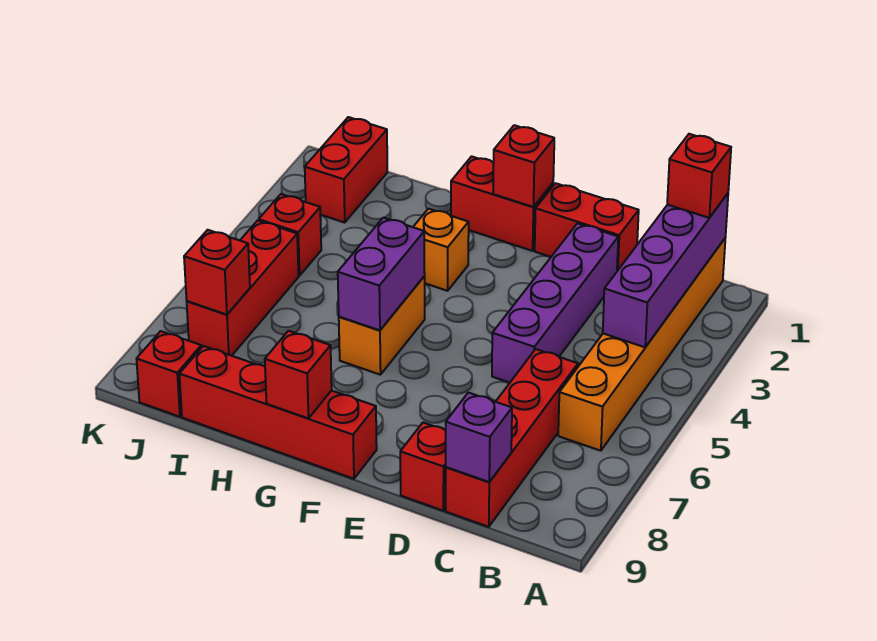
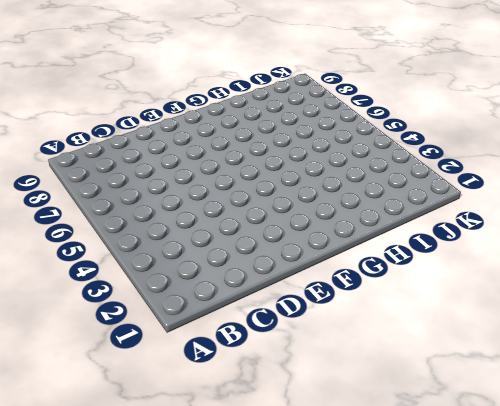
none -> orange brick B1:B6 level 1
none -> red brick C6:C9 level 1
none -> red brick D1:E1 level 1

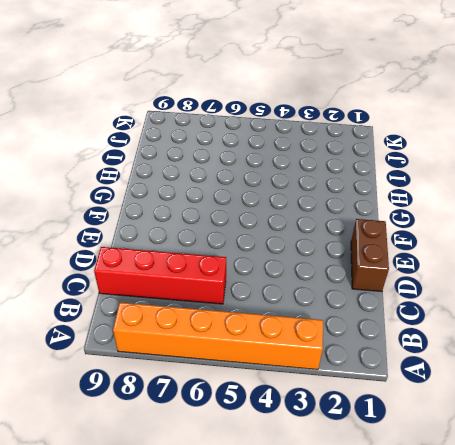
orange brick A3:A8 level 1 -> orange brick B1:B6 level 1
brown brick D1:E1 level 1 -> red brick D1:E1 level 1
none -> purple brick D2:D5 level 1
none -> red brick D9 level 1
none -> red brick F1:G1 level 1

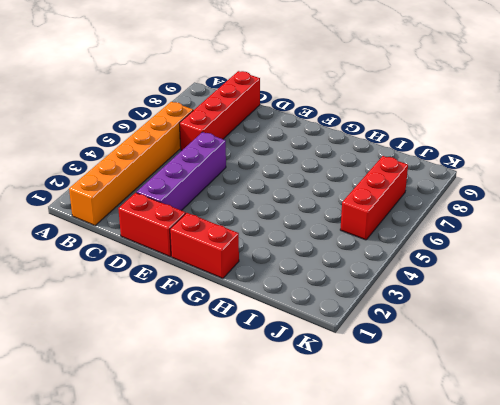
none -> red brick D9 level 1
none -> red brick F9:I9 level 1
none -> orange brick G3 level 1

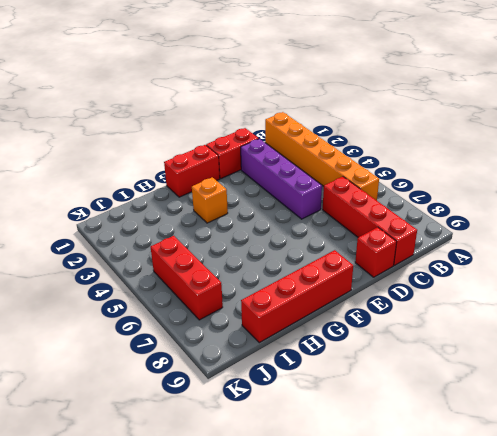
none -> orange brick G5:G6 level 1
none -> red brick J1:J2 level 1
none -> red brick J4 level 1

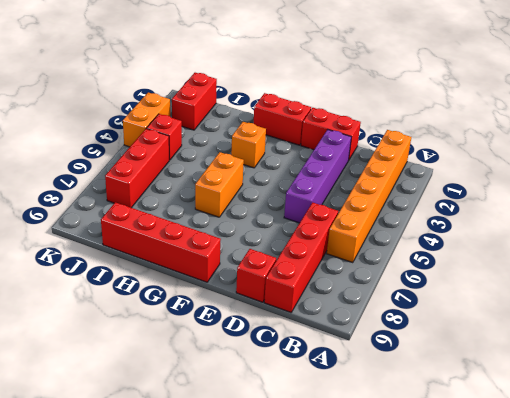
orange brick K3:K4 level 1 -> none
none -> red brick J9 level 1
none -> purple brick B1:B4 level 2
none -> purple brick C9 level 2

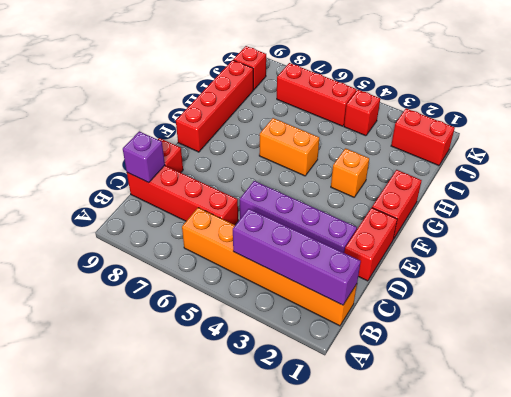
none -> red brick F1 level 2
none -> purple brick G5:G6 level 2
none -> red brick G9 level 2

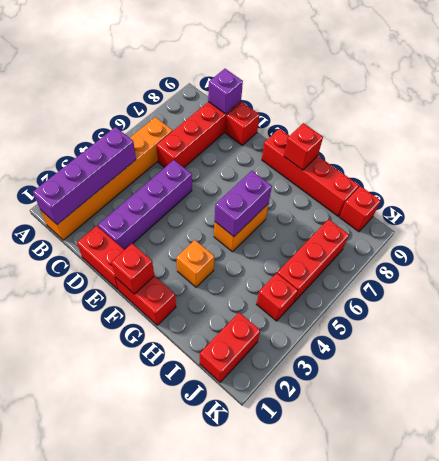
none -> red brick J7 level 2
none -> red brick B1 level 3

